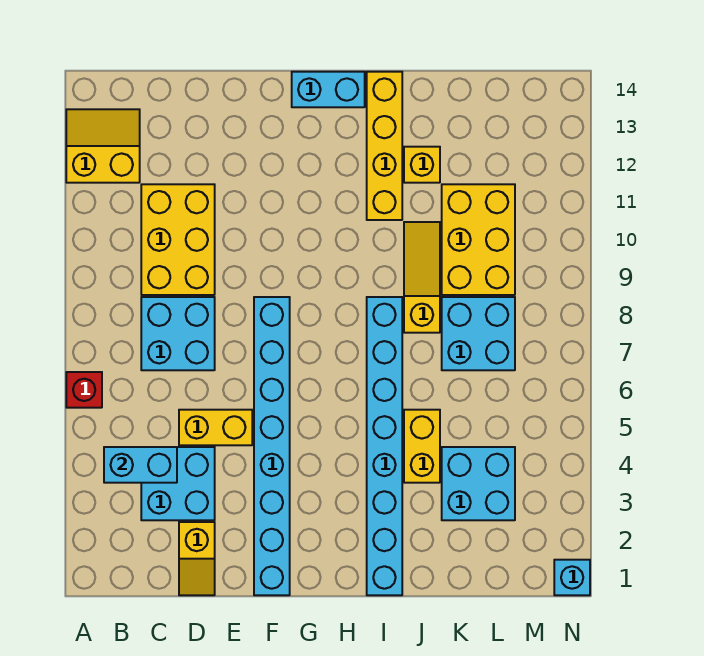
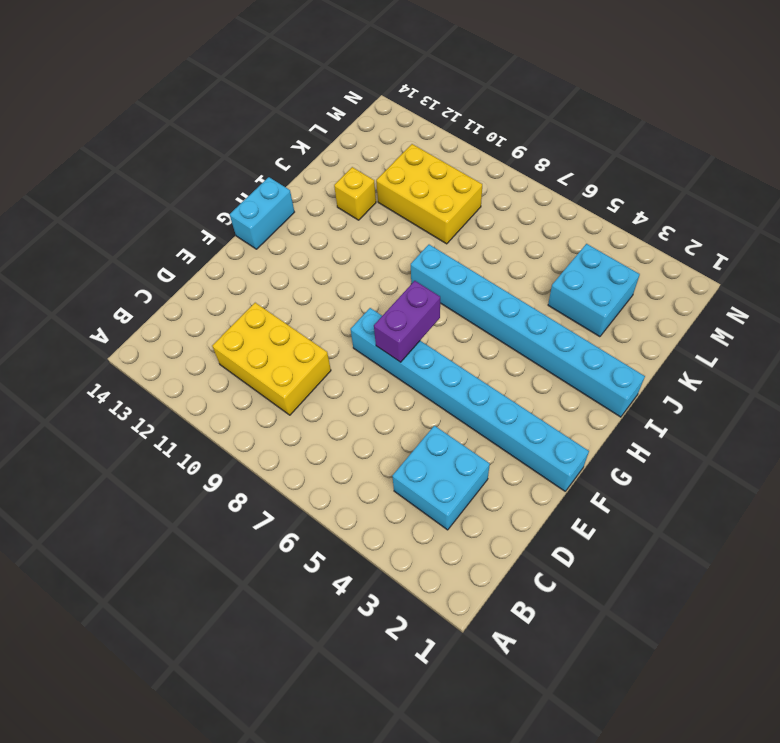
purple brick F7:G7 level 2 -> none
none -> red brick A6 level 1
none -> yellow slope A12:B13 level 1 top 12
none -> cyan brick C7:D8 level 1

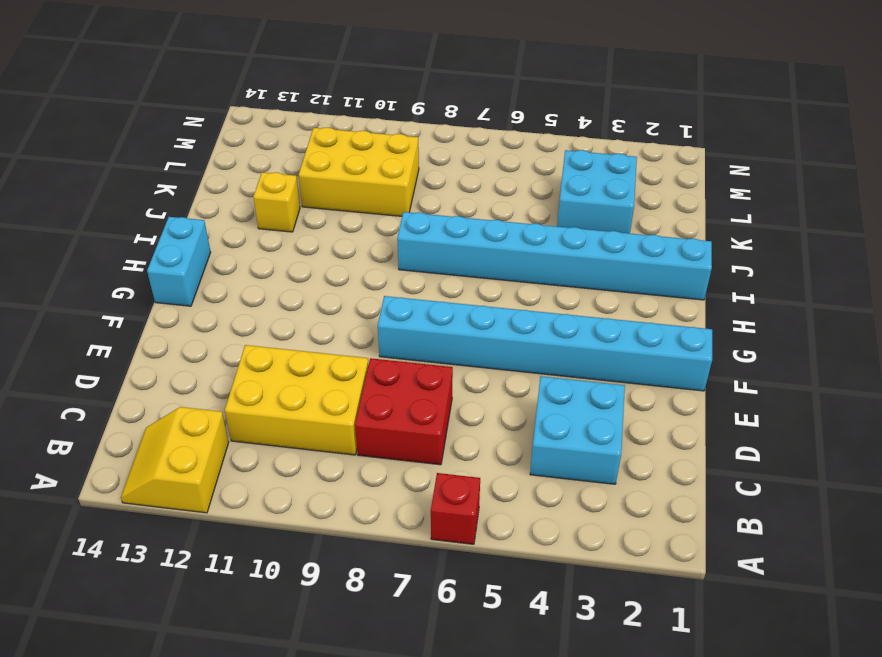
red brick C7:D8 level 1 -> cyan brick C7:D8 level 1
none -> yellow slope D1:D2 level 1 top 2
none -> yellow brick D5:E5 level 1
none -> yellow brick I11:I14 level 1

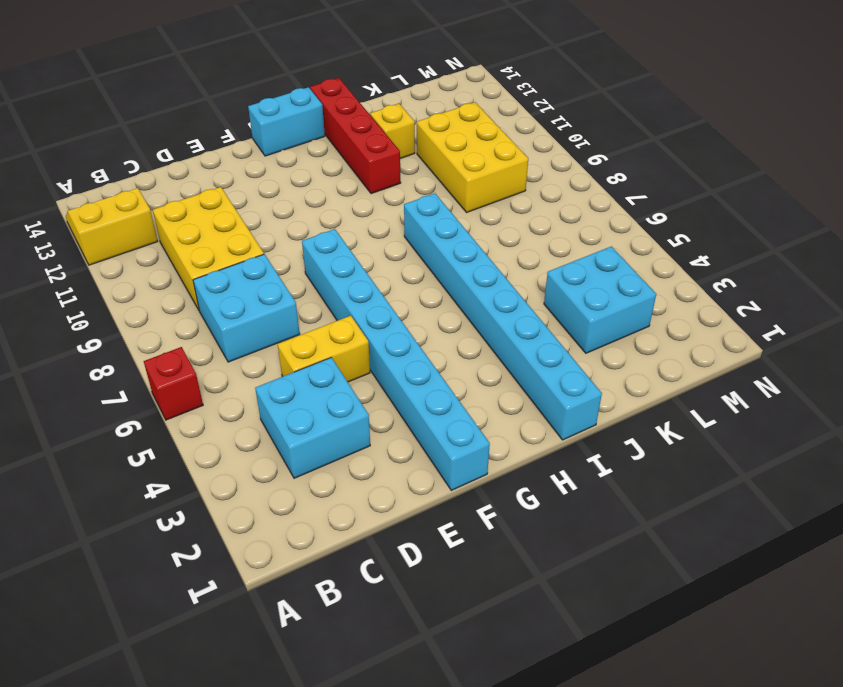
red brick I11:I14 level 1 -> yellow brick I11:I14 level 1
none -> yellow slope D1:D2 level 1 top 2
none -> yellow brick J4:J5 level 1
none -> yellow slope J8:J10 level 1 top 8

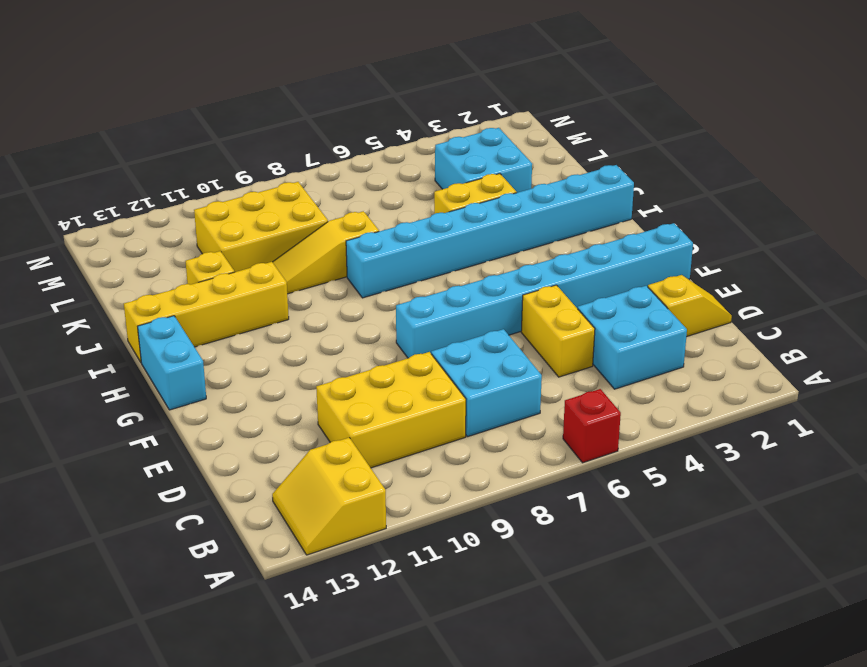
none -> cyan brick K7:L8 level 1
none -> cyan brick N1 level 1
none -> cyan brick B4:C4 level 2

